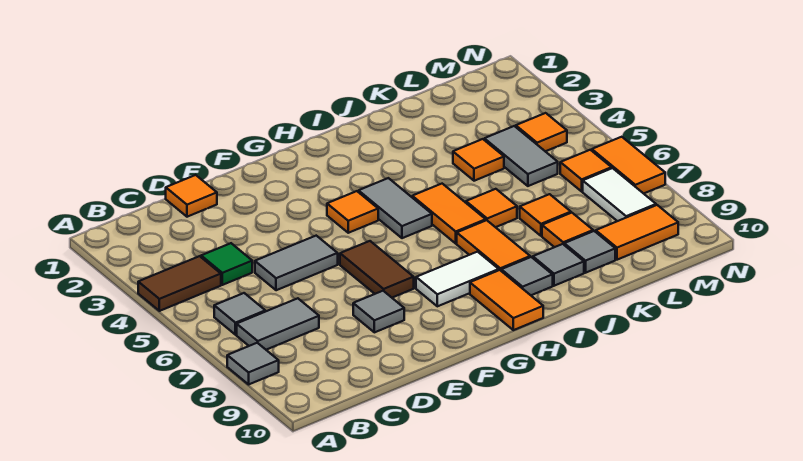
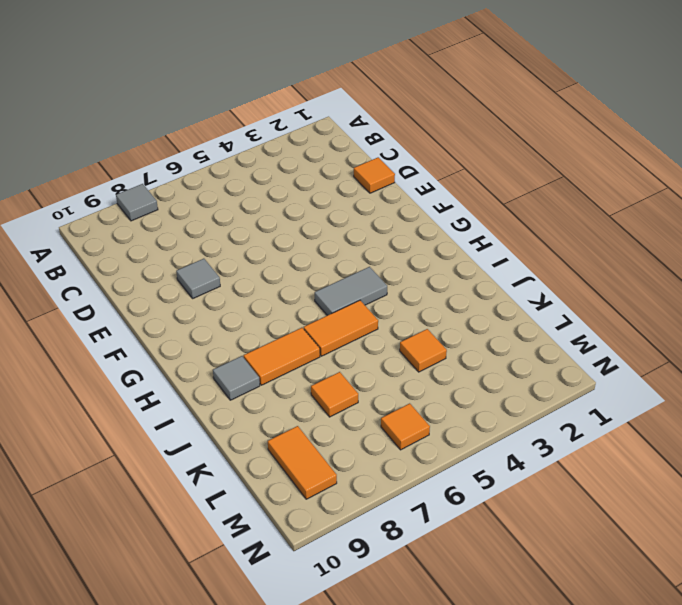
none -> brown tile A4:B4 level 1
none -> grey tile B6 level 1
none -> grey tile B7:C7 level 1

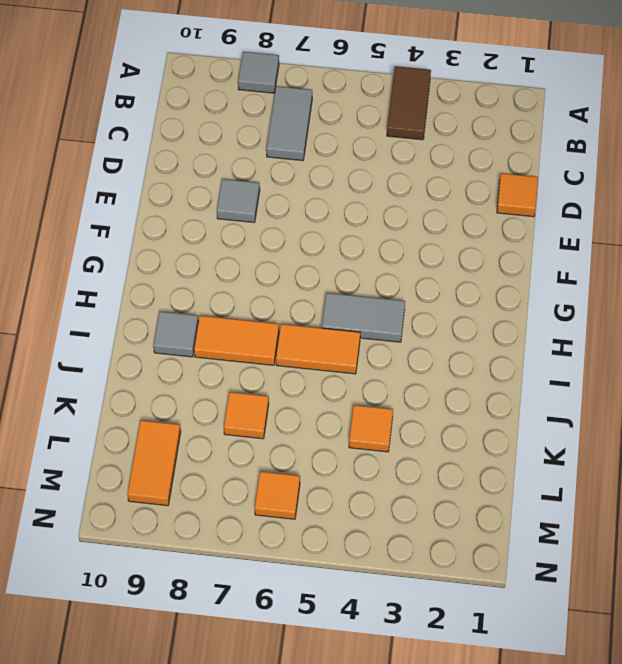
none -> grey tile B6 level 1
none -> green tile C4 level 1
none -> grey tile D5:E5 level 1

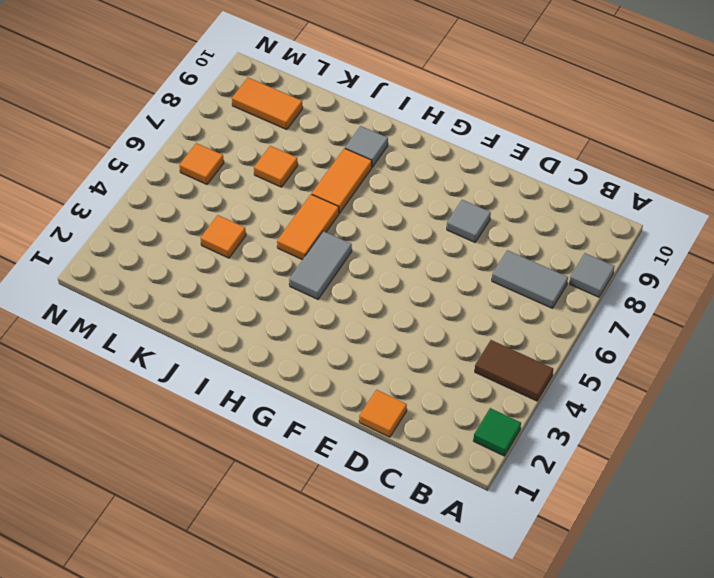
green tile A2 level 1 -> green tile C4 level 1
none -> grey tile B6 level 1
none -> grey tile D5:E5 level 1
none -> brown tile F6:F7 level 1

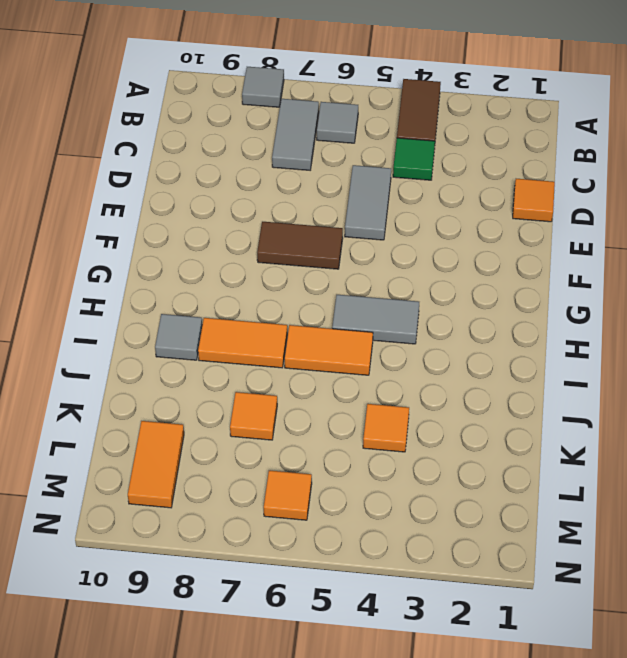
none -> grey tile E8 level 1
none -> orange tile G4 level 1
none -> white tile G8:H8 level 1

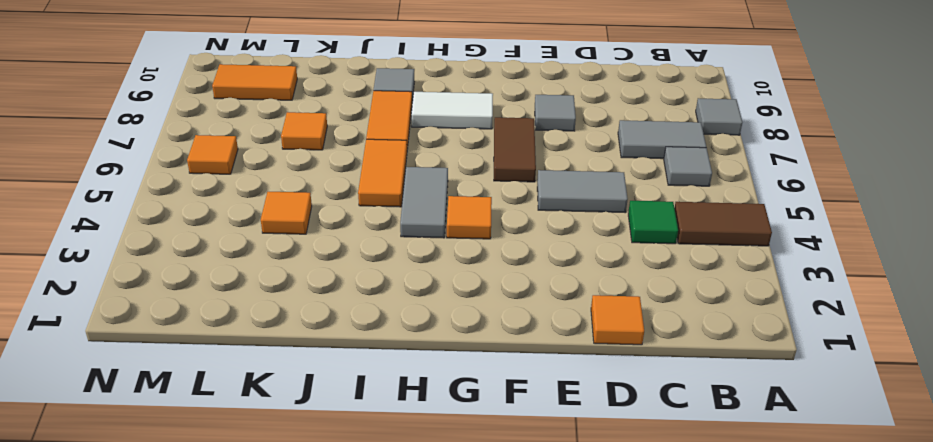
none -> orange tile H9:H10 level 1
none -> orange tile J6 level 1
none -> grey tile J9 level 1

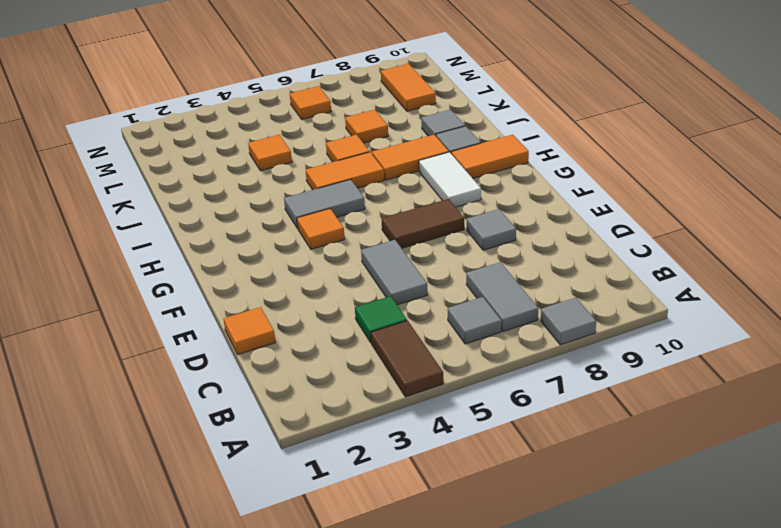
none -> orange tile K8 level 1
none -> grey tile K9 level 1
none -> grey tile L4:L5 level 1

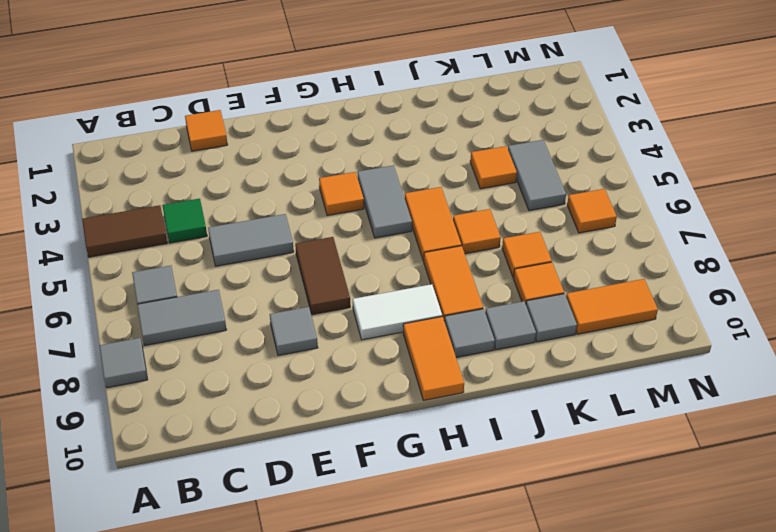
none -> orange tile M4 level 1
none -> white tile M7:M8 level 1
none -> orange tile N6:N7 level 1

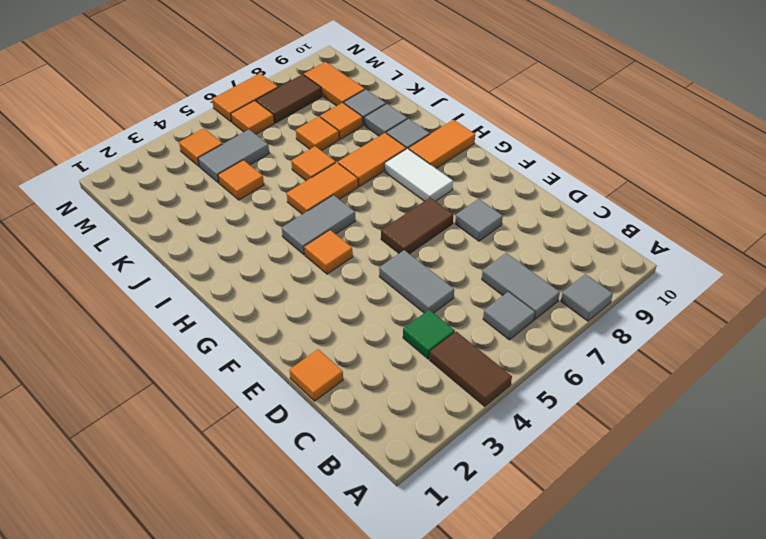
brown tile M7:M8 level 1 -> white tile M7:M8 level 1

